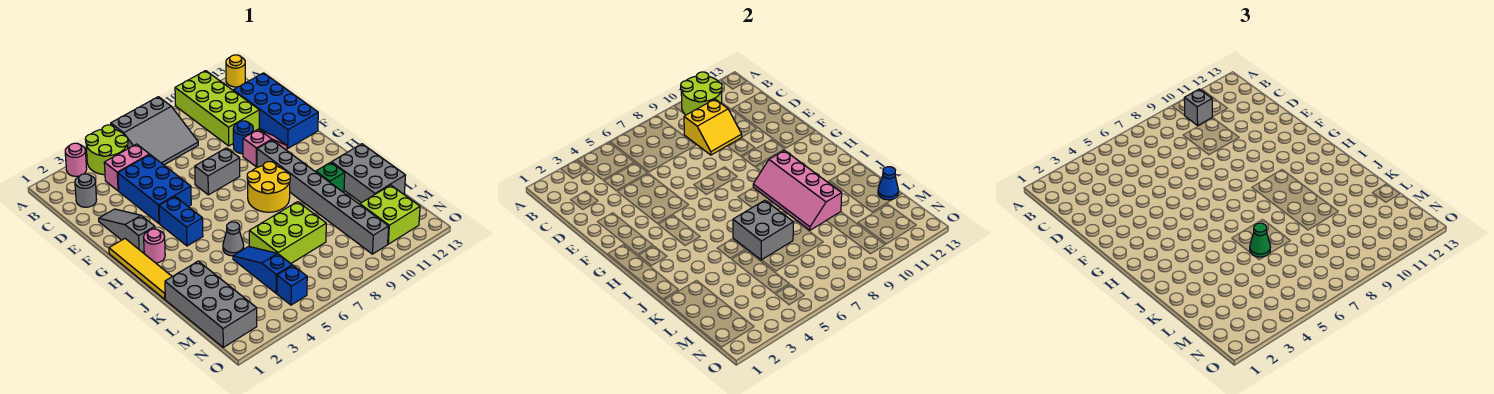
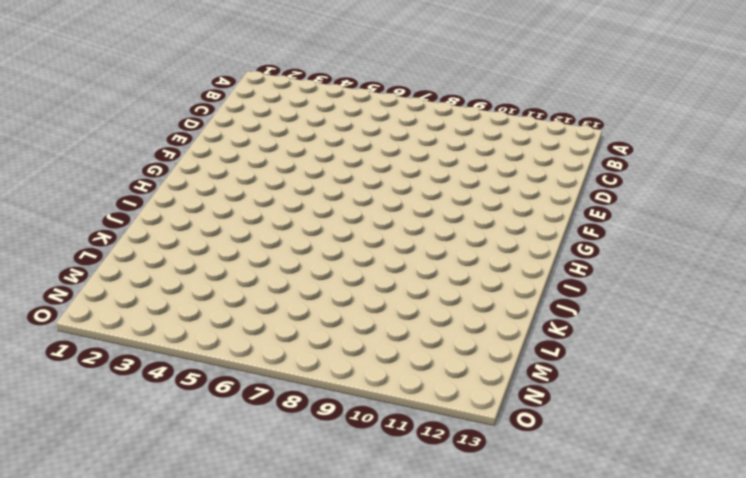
none -> pink round brick A3 level 1
none -> lime round brick A4:B5 level 1
none -> grey slope A6:C8 level 1 top A
none -> lime brick A10:D11 level 1

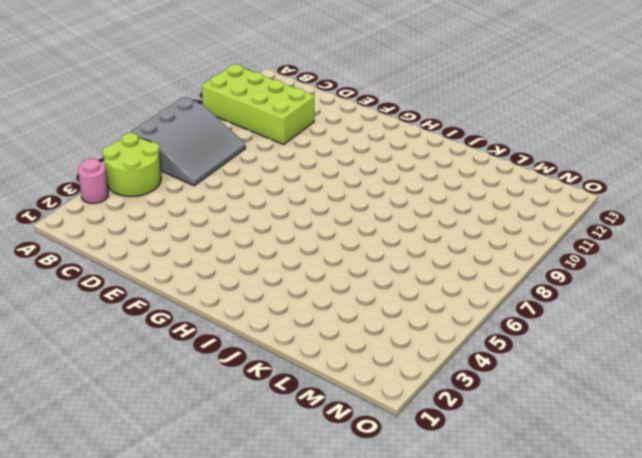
none -> yellow round brick A13 level 1
none -> grey round brick C2 level 1
none -> pink brick C4:C5 level 1
none -> blue brick C12:F13 level 1

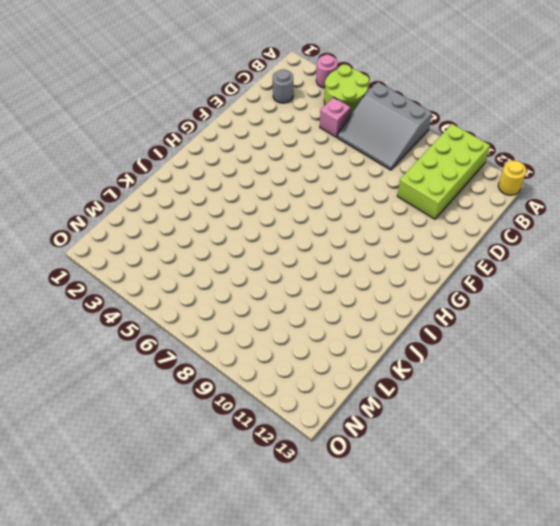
pink brick C5 level 1 -> pink brick C4:C5 level 1
none -> blue brick C12:F13 level 1
none -> blue brick D4:F5 level 1
none -> grey slope E2:G2 level 1 top G
none -> blue round brick E10 level 1

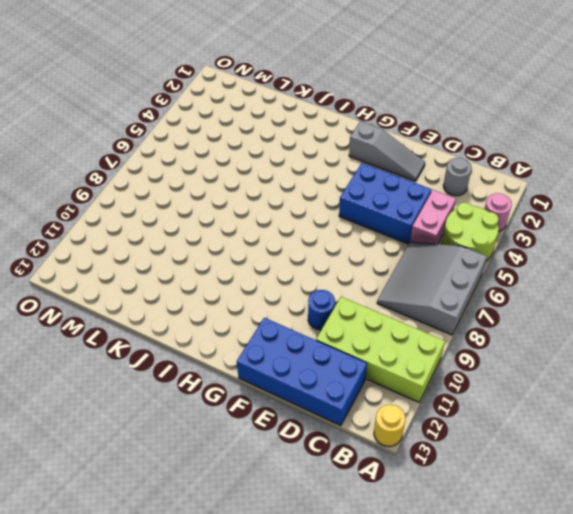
none -> grey brick F7:F8 level 1
none -> pink slope F10:F11 level 1 top 10
none -> yellow tile G1:J1 level 1
none -> blue brick G4:H4 level 1

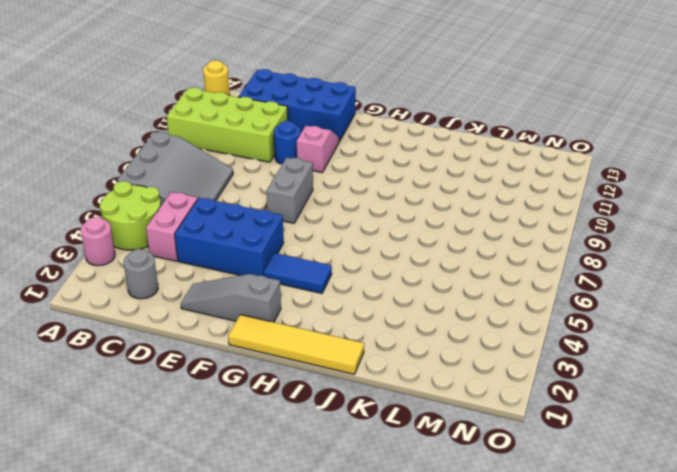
blue tile G4:H4 level 1 -> blue brick G4:H4 level 1
none -> grey brick G10:N10 level 1
none -> pink round brick H2 level 1
none -> yellow round brick H8:I9 level 1
none -> grey cone J5 level 1

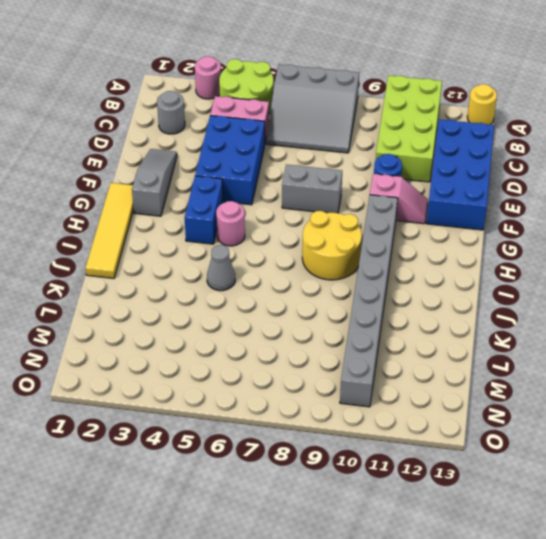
pink round brick H5 level 1 -> pink round brick H2 level 1
none -> green brick J11 level 1
none -> grey brick J12:L13 level 1
none -> grey brick K1:N2 level 1
none -> blue slope K5:M5 level 1 top M

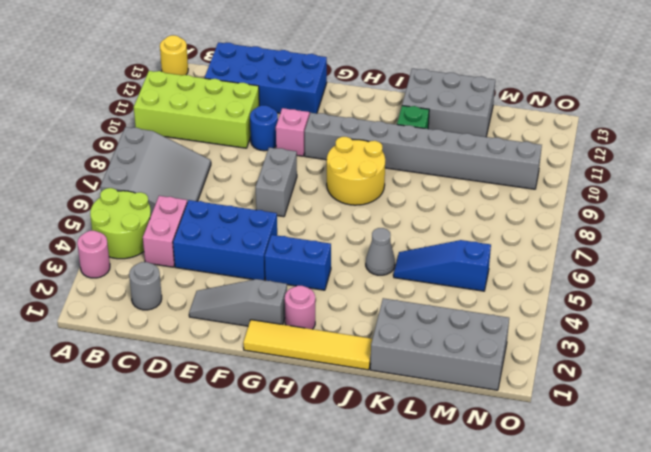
none -> lime brick K6:L8 level 1
none -> lime brick M11:N12 level 1
none -> blue brick N5 level 1
none -> lime round brick A10:B11 level 2

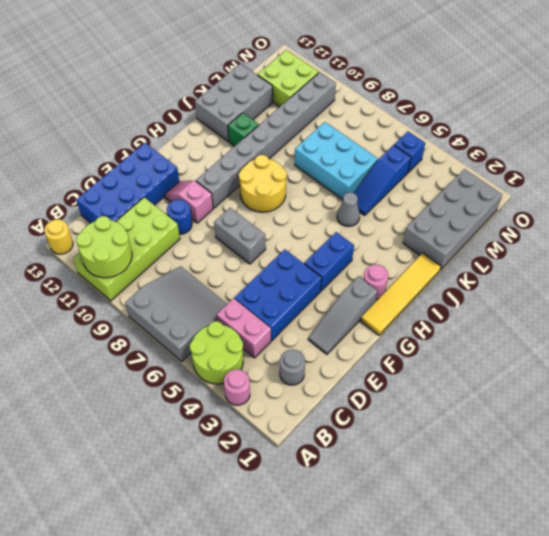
cyan brick K6:L8 level 1 -> lime brick K6:L8 level 1
none -> yellow slope C9:D10 level 2 top C
none -> pink slope H9:K10 level 2 top 10
none -> grey brick J6:K7 level 2
none -> blue cone L13 level 2

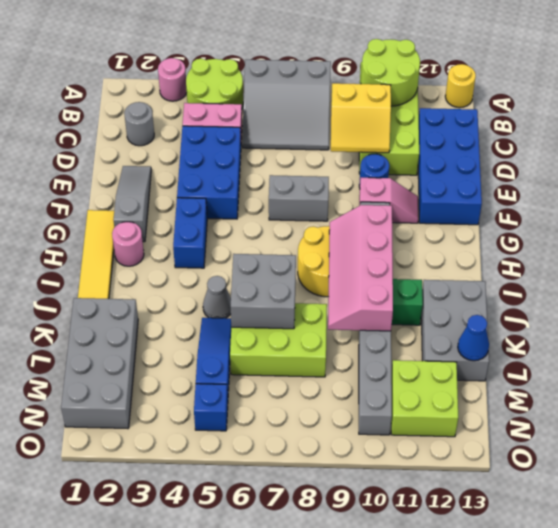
none -> grey brick B10 level 3
none -> green cone K6 level 3

